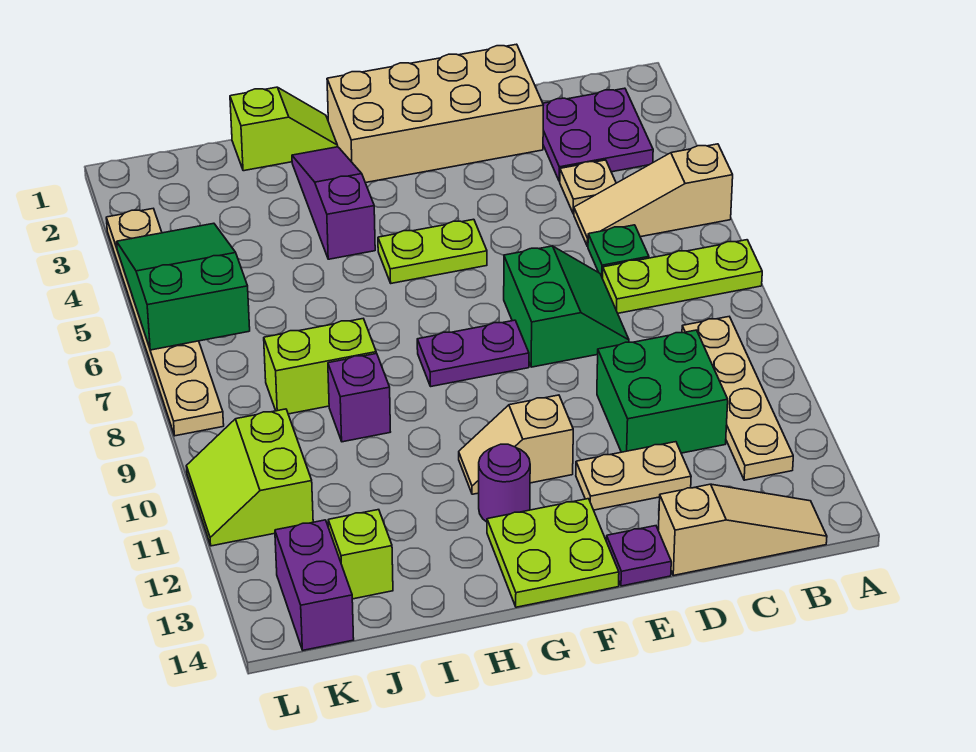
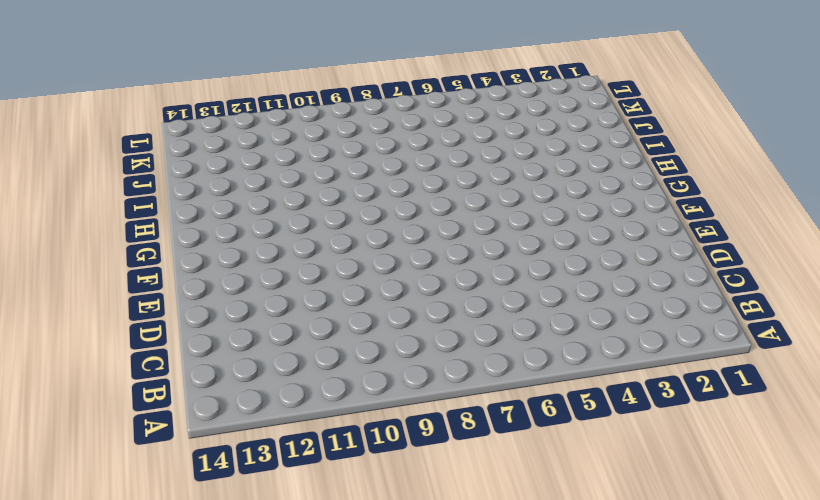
none -> tan slope A5:C5 level 1 top A
none -> lime plate A7:C7 level 1
none -> purple plate B2:C3 level 1

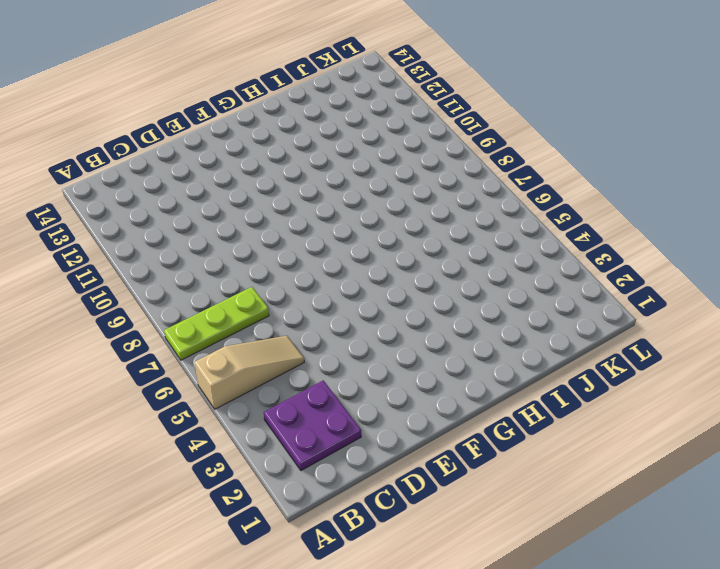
none -> tan plate B9:B12 level 1
none -> tan slope B14:D14 level 1 top D
none -> tan plate C4 level 1

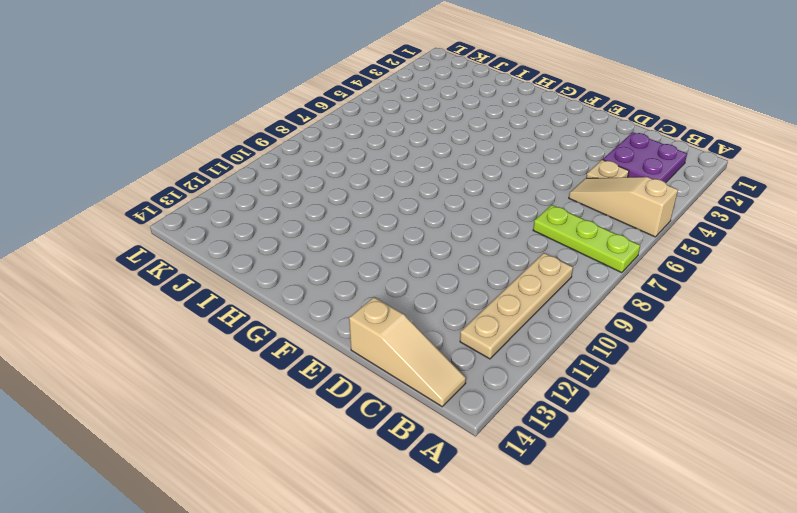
none -> green plate C6 level 1
none -> green brick C10:D11 level 1
none -> tan brick D1:G2 level 1

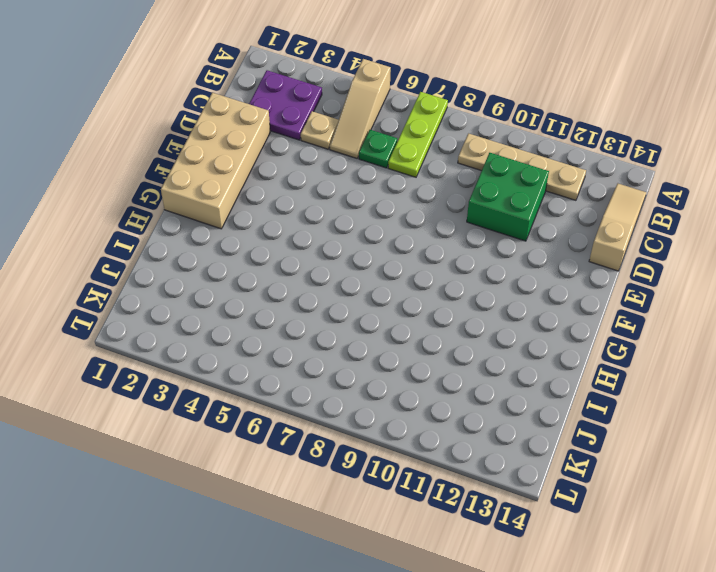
none -> green slope D7:E8 level 1 top E
none -> tan plate D12:E12 level 1
none -> purple plate E14 level 1

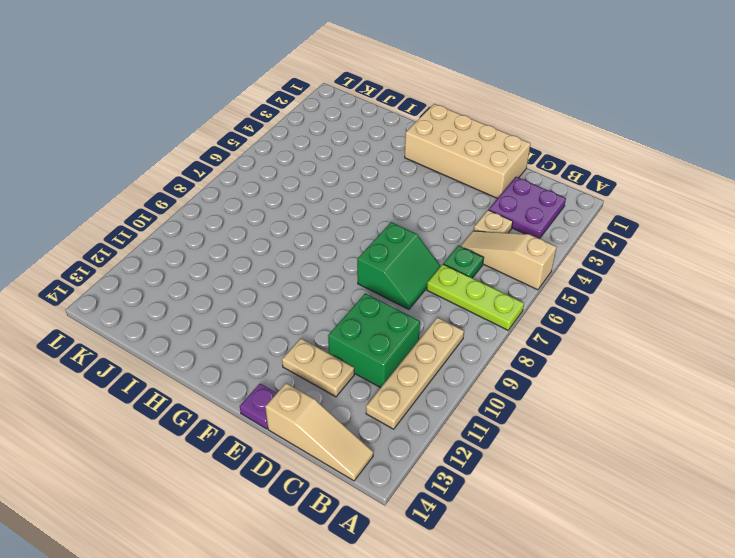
none -> lime plate F5:G5 level 1
none -> purple plate F8:G8 level 1
none -> tan slope F11:G11 level 1 top F

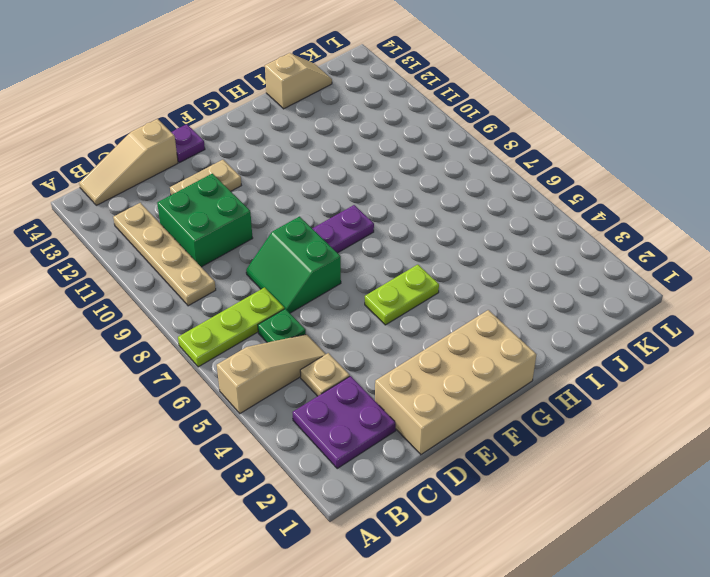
tan slope I14:J14 level 1 top I -> tan slope F11:G11 level 1 top F
none -> lime plate F13:G14 level 1
none -> purple round brick G12 level 1
none -> lime slope H1:I1 level 1 top I

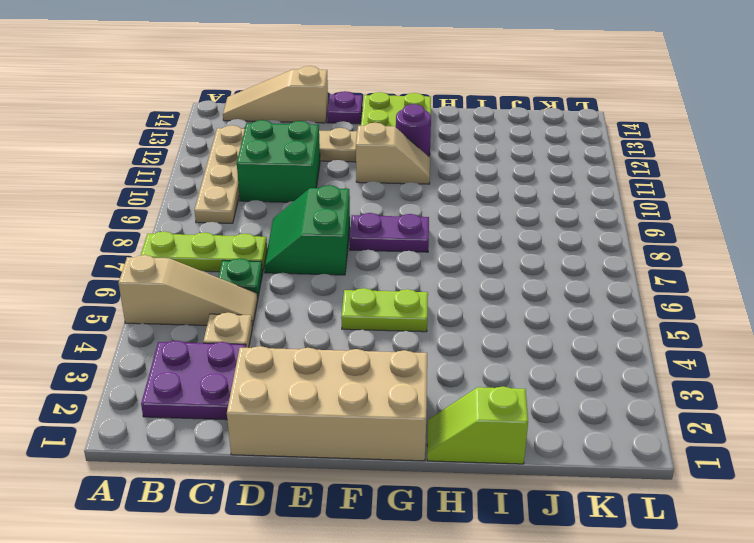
none -> purple slope H2:H4 level 1 top 4
none -> lime brick I8:J8 level 1
none -> purple brick I9 level 1

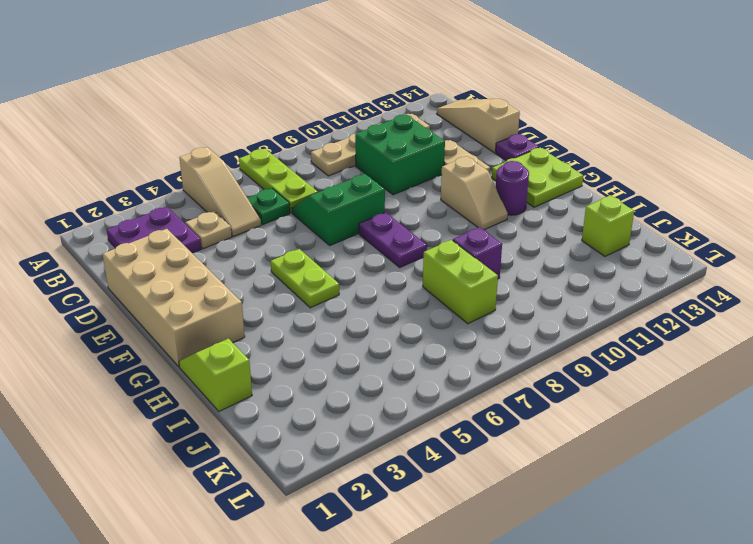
none -> purple slope H2:H4 level 1 top 4
none -> lime slope K10:L11 level 1 top K
none -> purple brick K13:K14 level 1

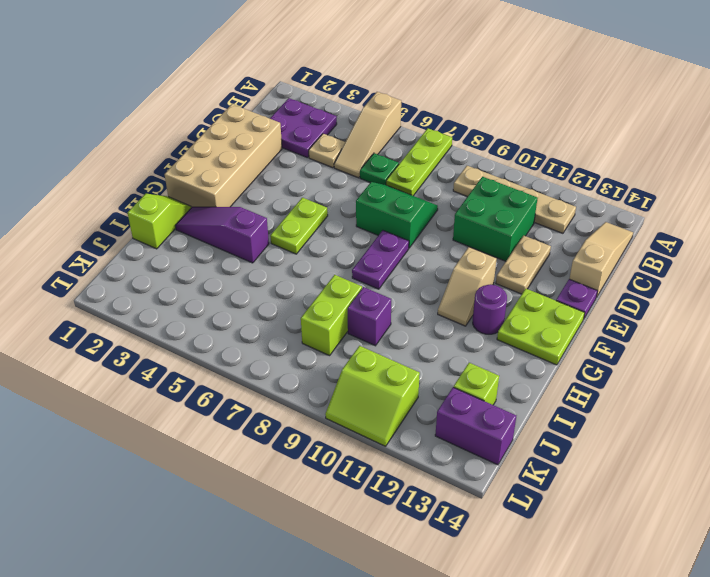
none -> tan plate L3:L8 level 1
none -> green slope K4:L6 level 2 top 6

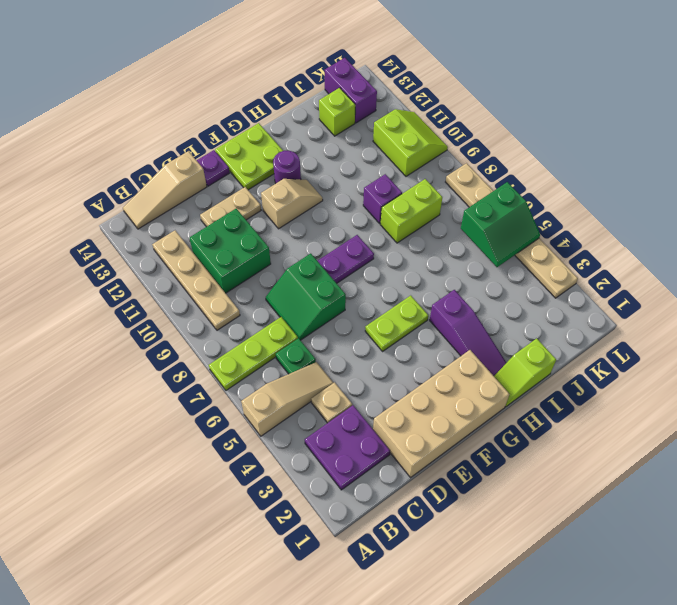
green slope K5:L6 level 2 top 6 -> green slope K4:L6 level 2 top 6

